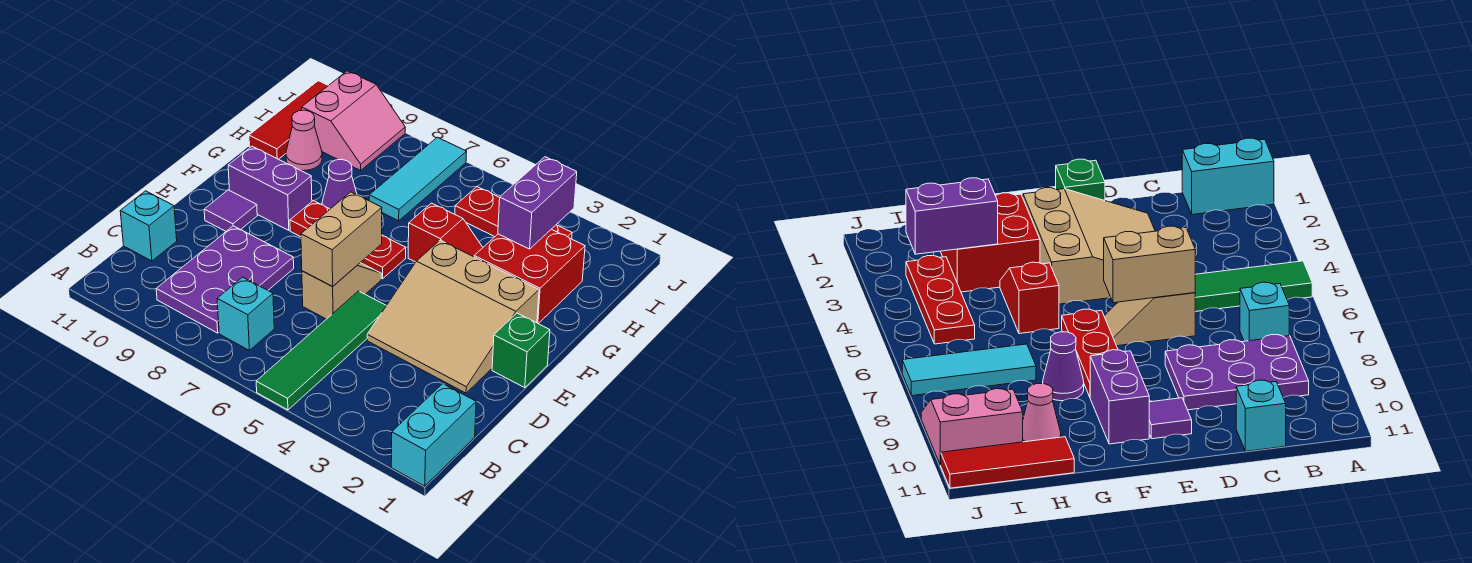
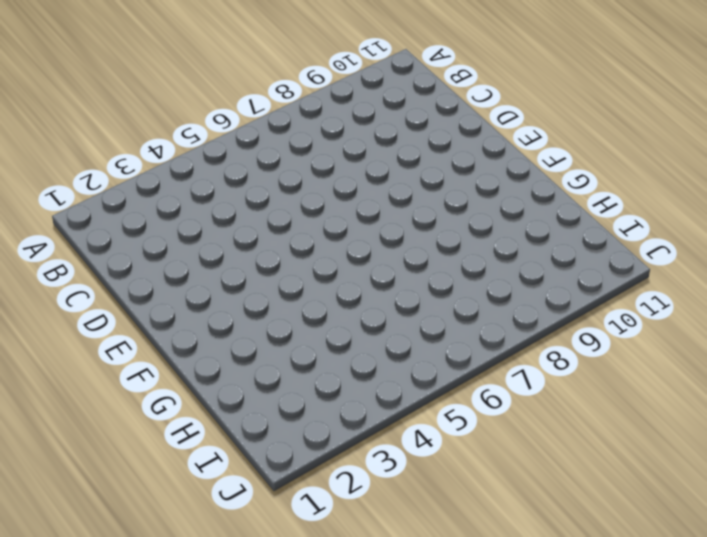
none -> cyan brick A1:B1 level 1
none -> green tile A5:D5 level 1
none -> cyan brick B7 level 1

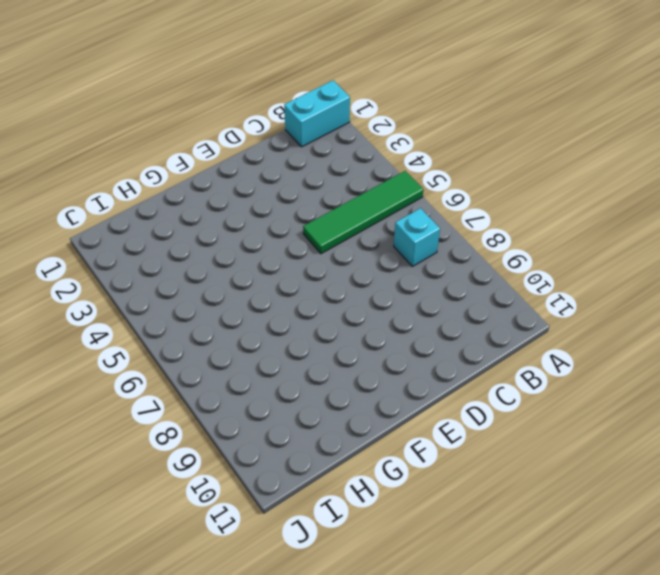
none -> purple plate B8:D9 level 1
none -> cyan brick C11 level 1
none -> tan slope D2:F4 level 1 top F

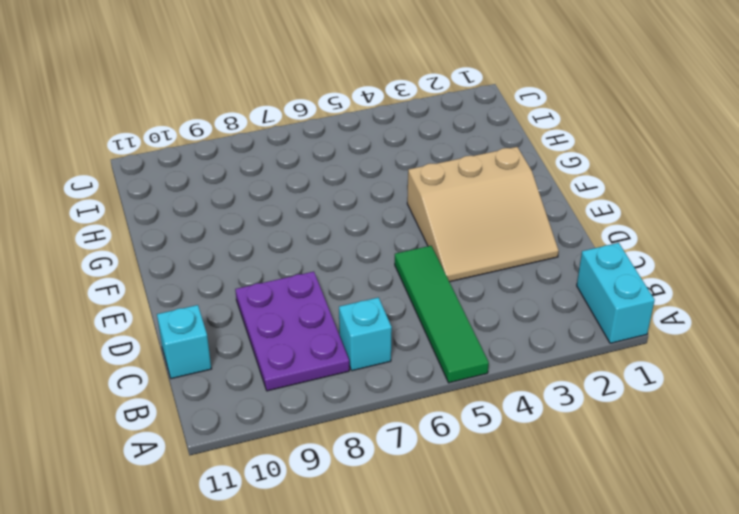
none -> tan slope D6:E6 level 1 top D
none -> green brick E1 level 1
none -> purple tile E10 level 1

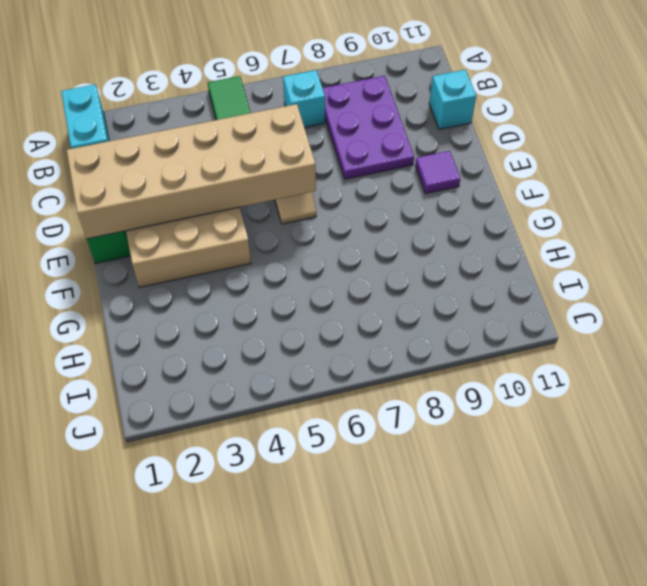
tan brick D1:E6 level 2 -> tan brick D6:E6 level 2
none -> red plate F6:F8 level 1
none -> purple brick F9:F10 level 1
none -> red brick G2:H3 level 1

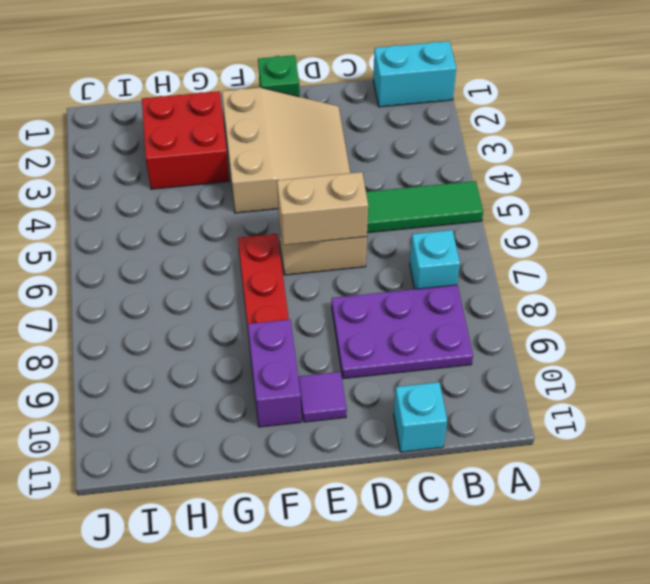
none -> red slope G4:G5 level 1 top 5
none -> purple cone G8 level 1
none -> cyan tile H7:J7 level 1

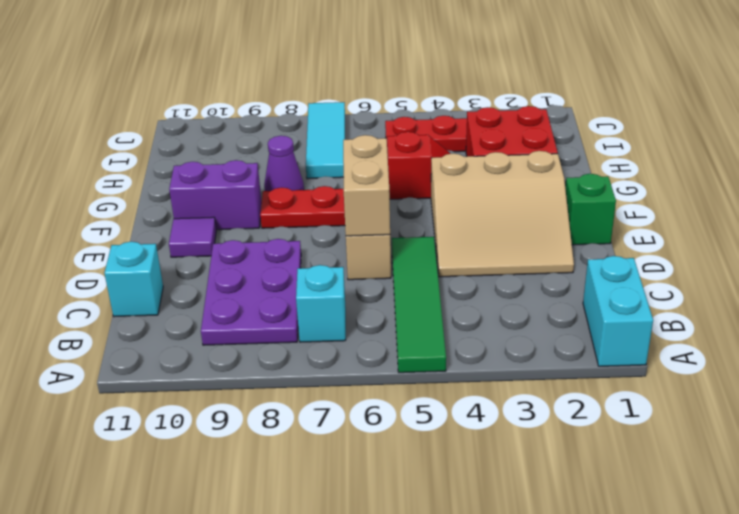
none -> pink cone H10 level 1
none -> red tile H11:J11 level 1
none -> pink slope I9:J10 level 1 top 10

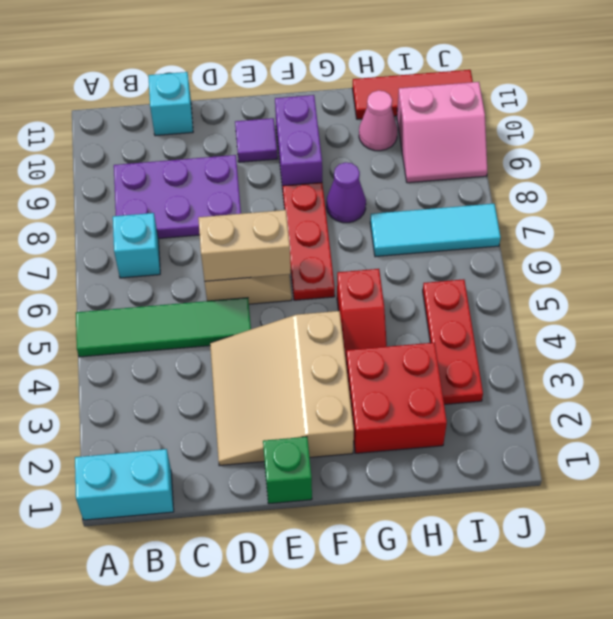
none -> purple brick H3:I3 level 2

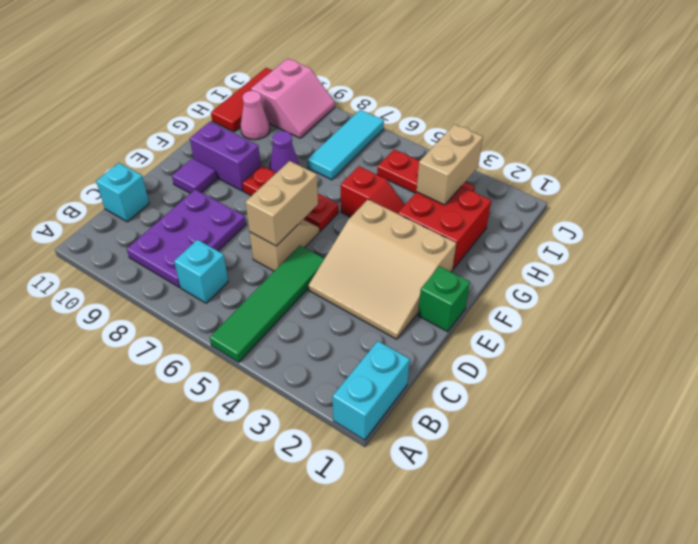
tan brick H3:I3 level 2 -> purple brick H3:I3 level 2

